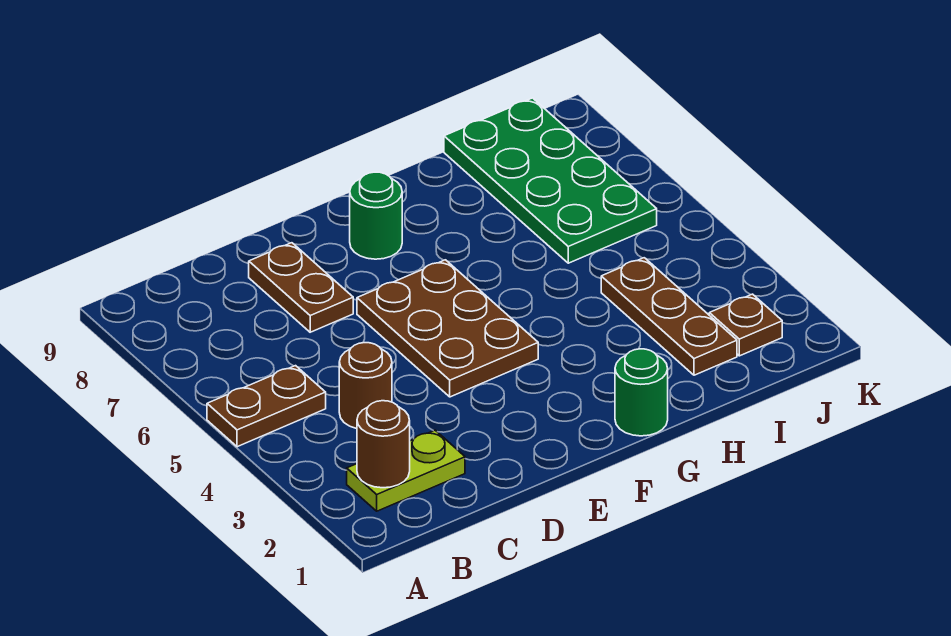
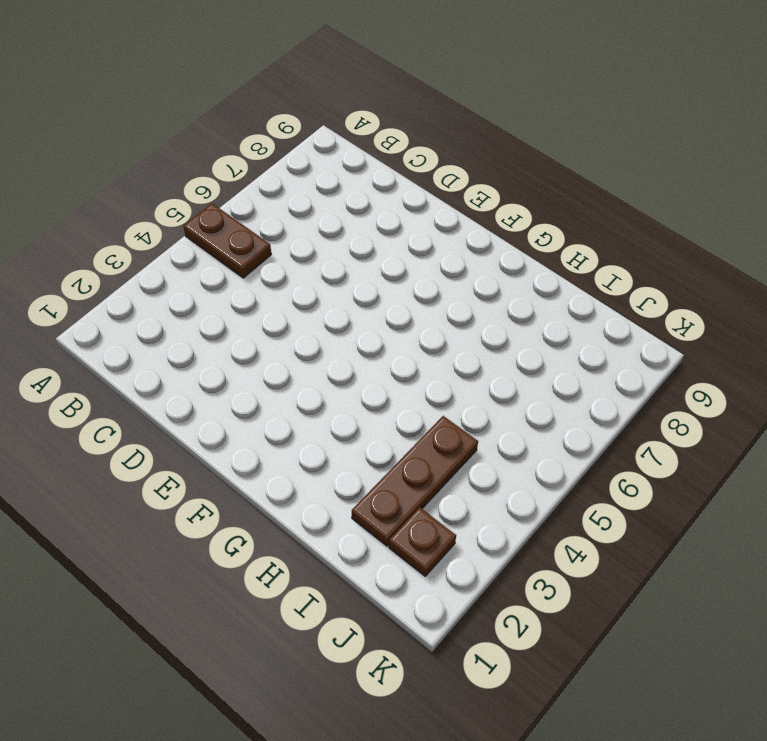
none -> lime plate B2:C2 level 1
none -> brown round brick C4 level 1

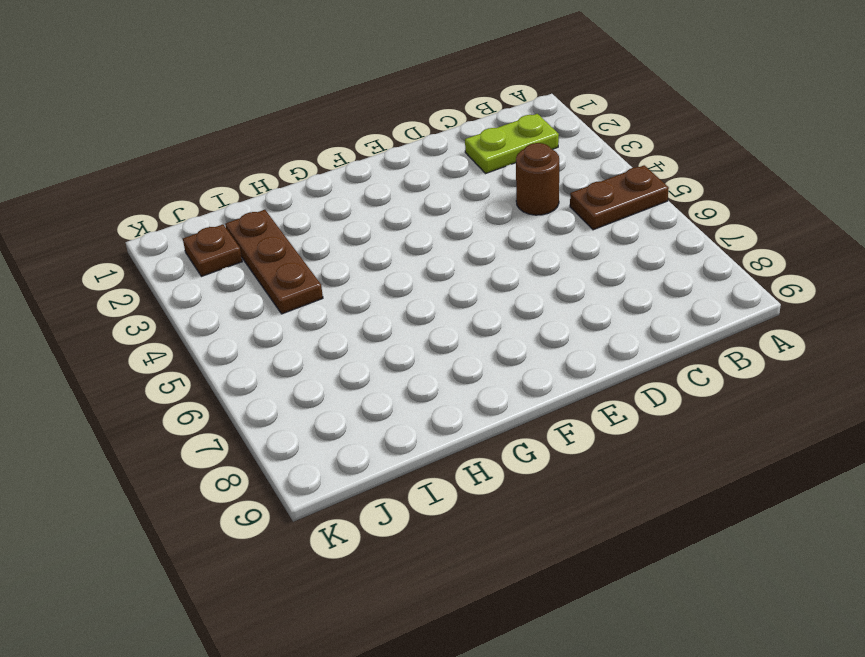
none -> brown plate D7:D8 level 1
none -> brown plate E4:F6 level 1

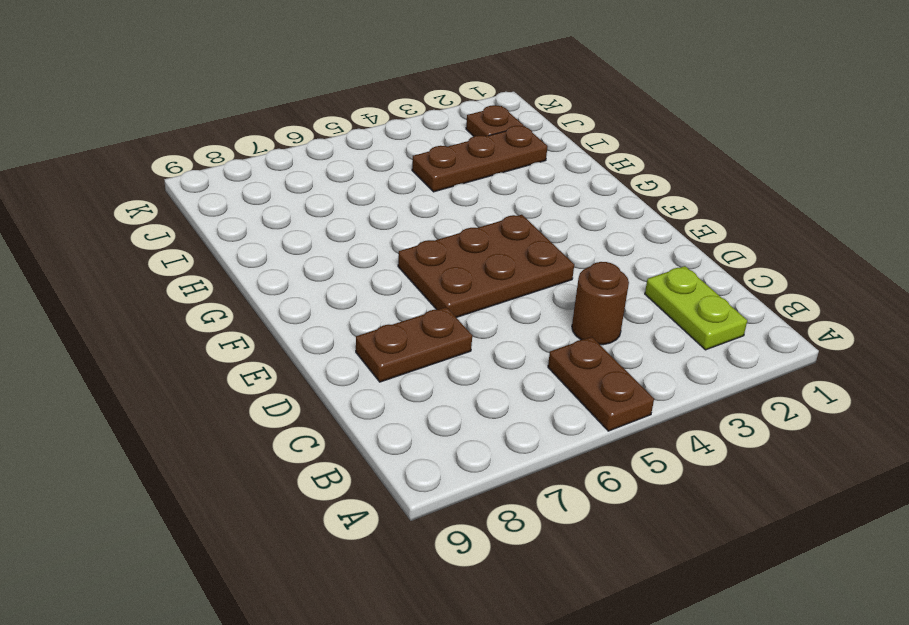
none -> green round brick F8 level 1
none -> green round brick G1 level 1

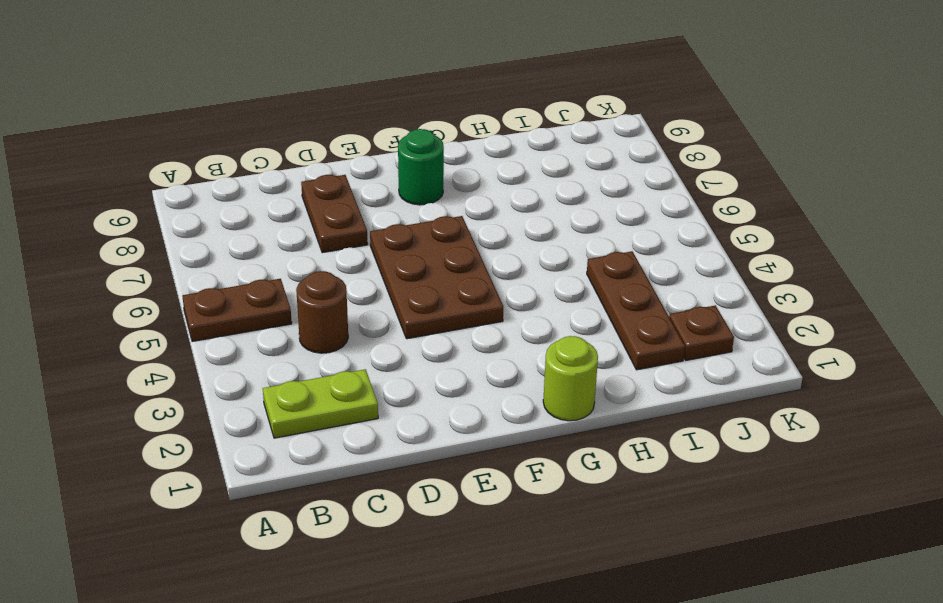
lime round brick G1 level 1 -> green round brick G1 level 1
none -> green plate I6:J9 level 1
none -> brown round brick B2 level 2

